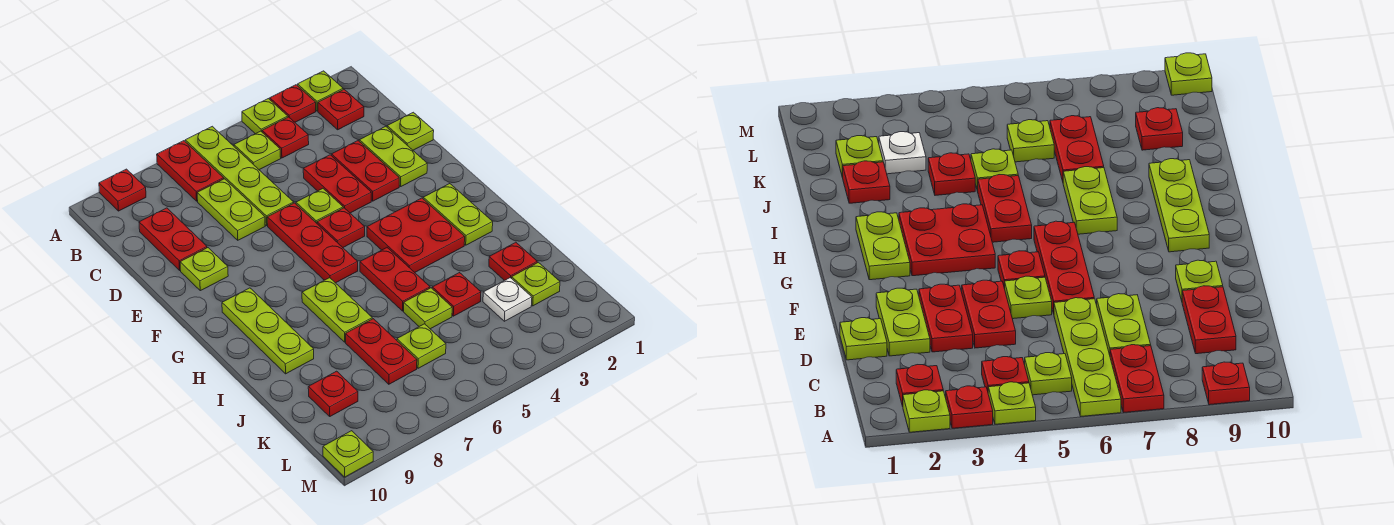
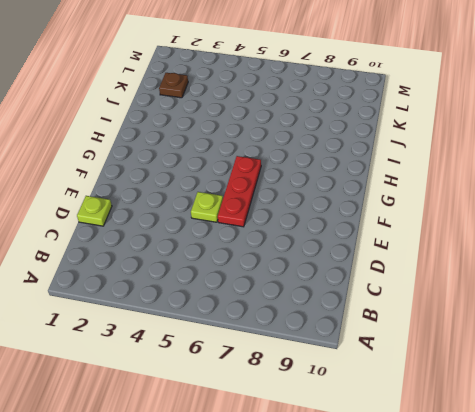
brown plate K2 level 1 -> lime plate K2 level 1
none -> lime plate A2 level 1
none -> red plate A3 level 1
none -> lime plate A4 level 1
none -> lime plate A6:D6 level 1

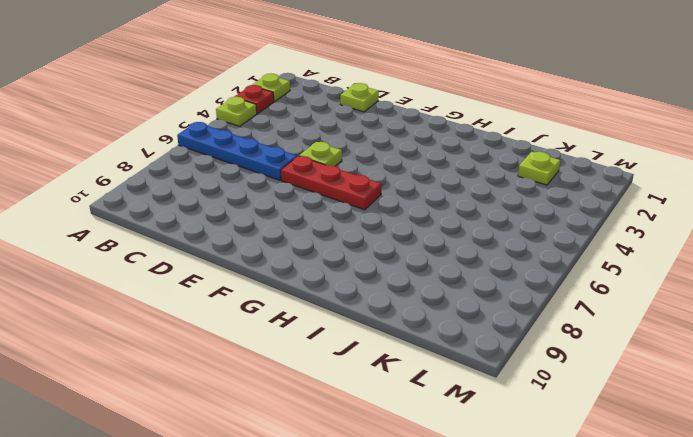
blue plate A6:D6 level 1 -> lime plate A6:D6 level 1
none -> red plate A7:B7 level 1
none -> red plate A9 level 1
none -> red plate B2 level 1
none -> red plate B4 level 1

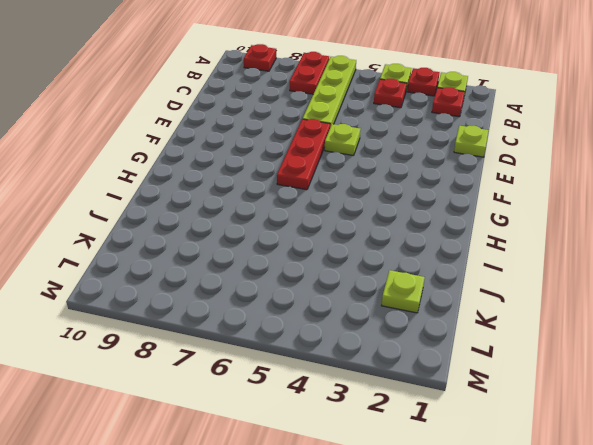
none -> lime plate B5 level 1
none -> lime plate C7:D7 level 1
none -> red plate C9:D9 level 1
none -> lime plate D2:E2 level 1

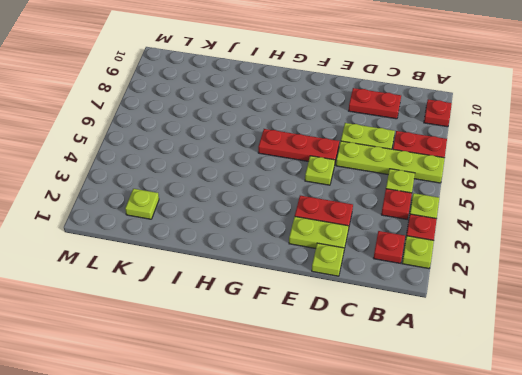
none -> red plate D4:E4 level 1
none -> lime plate E9 level 1
none -> red plate F5 level 1
none -> lime plate G2:H2 level 1

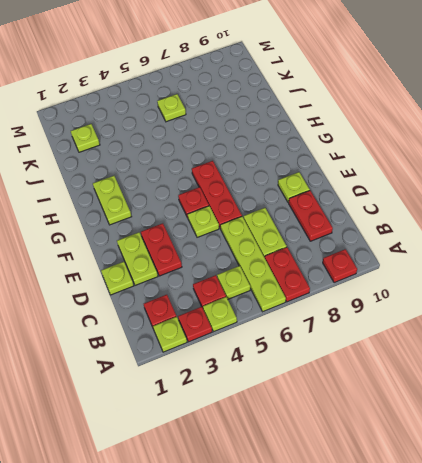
none -> red plate D4:E4 level 1
none -> red plate G3:H4 level 1
none -> lime plate G9:I9 level 1
none -> red plate H5:I5 level 1

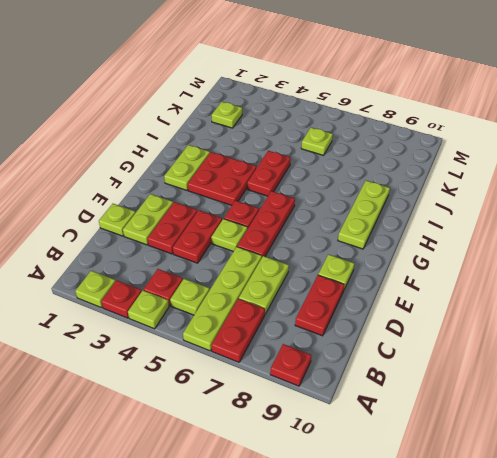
none -> red plate B2 level 1
none -> lime plate H7:I7 level 1
none -> red plate J2 level 1
none -> red plate J4 level 1

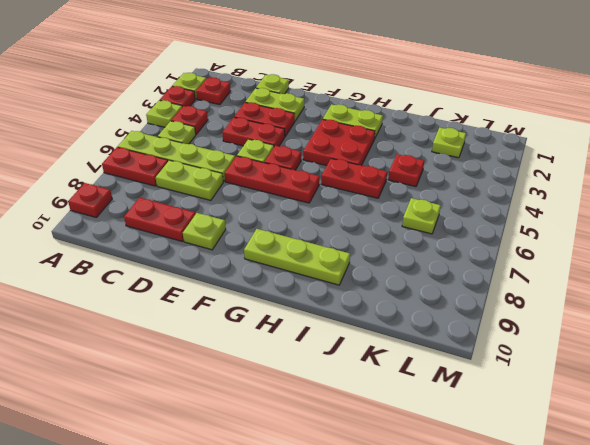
none -> lime plate H7:I7 level 1
none -> red plate J2 level 1
none -> lime plate J5 level 1
none -> red plate J7:K7 level 1

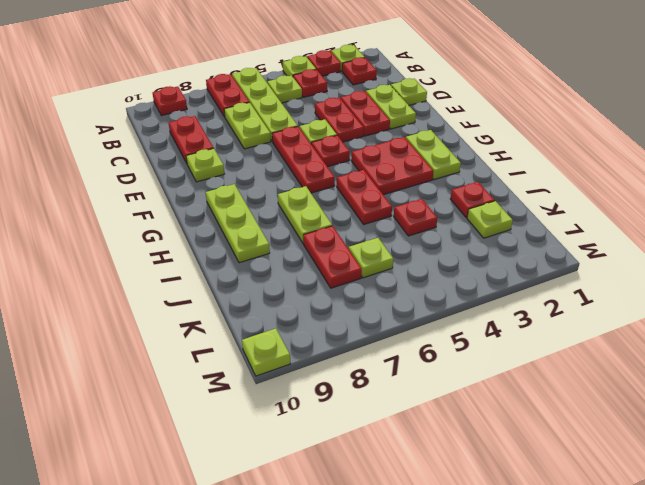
none -> lime plate J5 level 1
none -> white plate K3 level 1
none -> red plate K9 level 1

